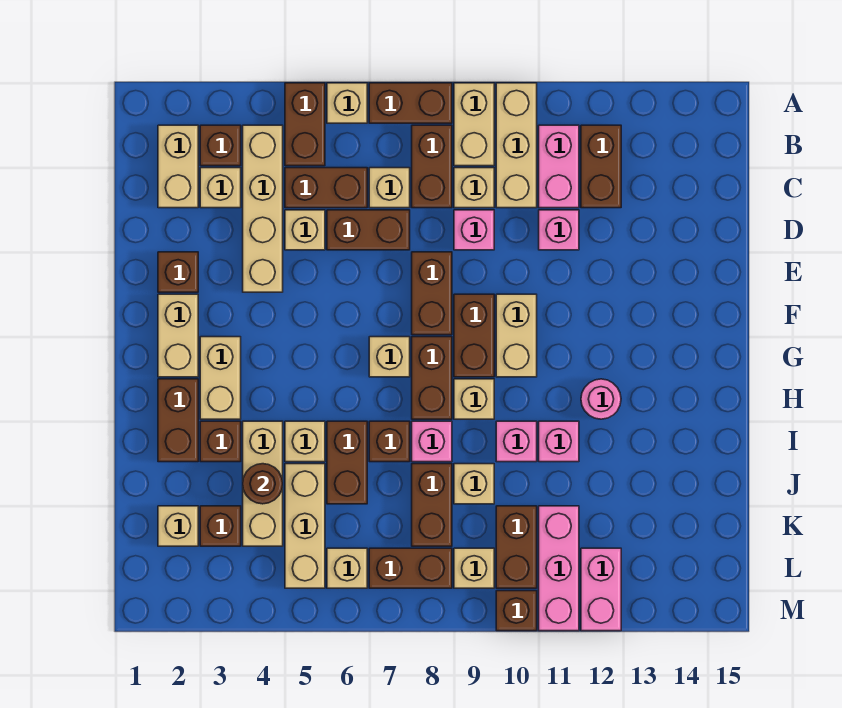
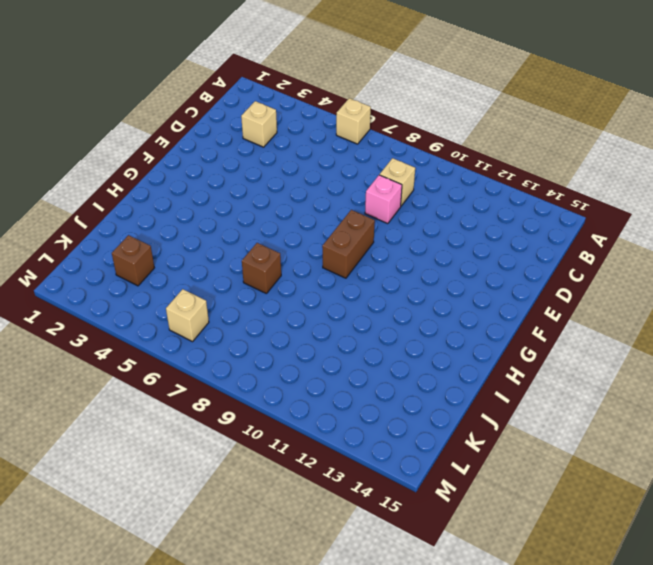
none -> brown brick A5:B5 level 1
none -> brown brick A7:A8 level 1
none -> tan brick A9:B9 level 1
none -> tan brick A10:C10 level 1

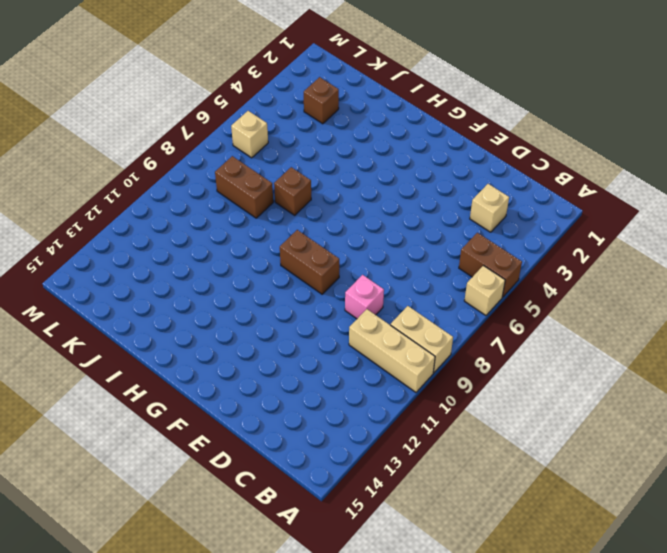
none -> brown brick A7:A8 level 1
none -> tan brick B2:C2 level 1
none -> brown brick B3 level 1
none -> tan brick B4:E4 level 1

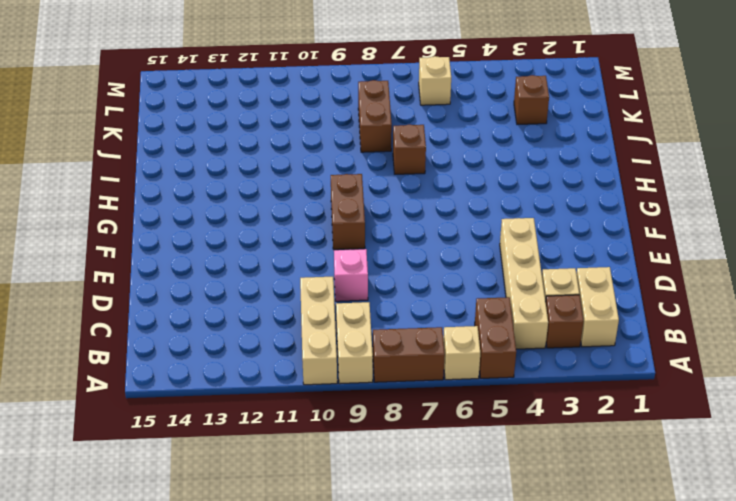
none -> brown brick B8:C8 level 1
none -> pink brick B11:C11 level 1
none -> brown brick B12:C12 level 1
none -> brown brick C5:C6 level 1

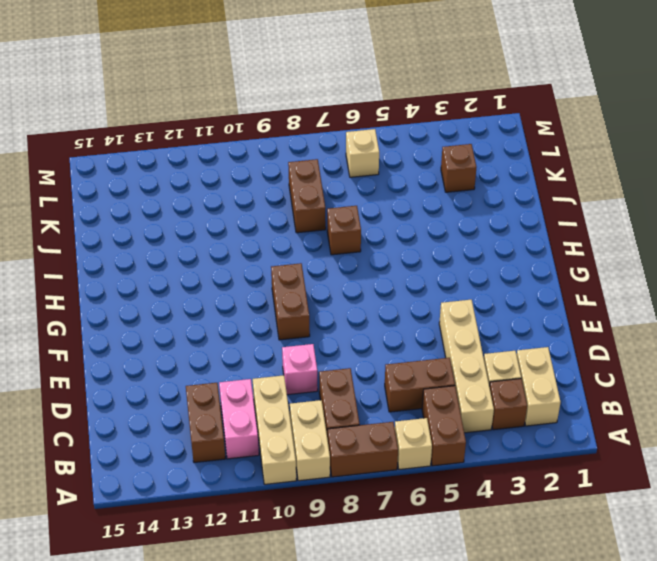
none -> tan brick C7 level 1
none -> tan brick C9 level 1
none -> tan brick D5 level 1
none -> brown brick D6:D7 level 1

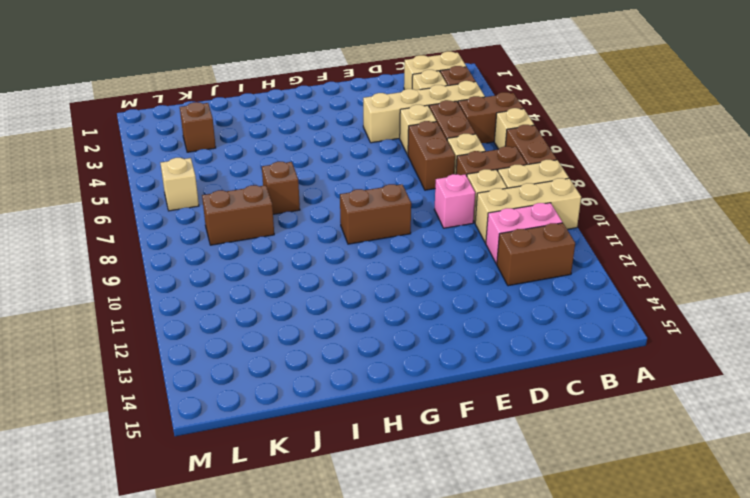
none -> pink brick D11 level 1
none -> brown brick E2 level 1
none -> brown brick E8:F8 level 1
none -> tan brick F2:G2 level 1

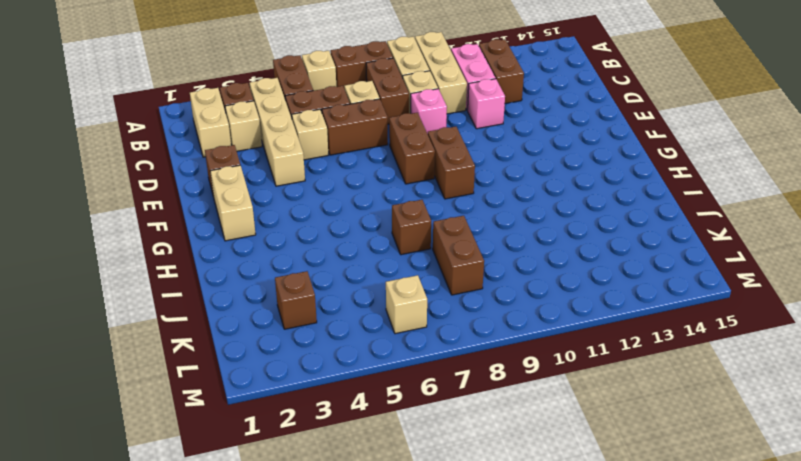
none -> tan brick F10:G10 level 1
none -> tan brick G3:H3 level 1
none -> tan brick G7 level 1
none -> brown brick G8:H8 level 1

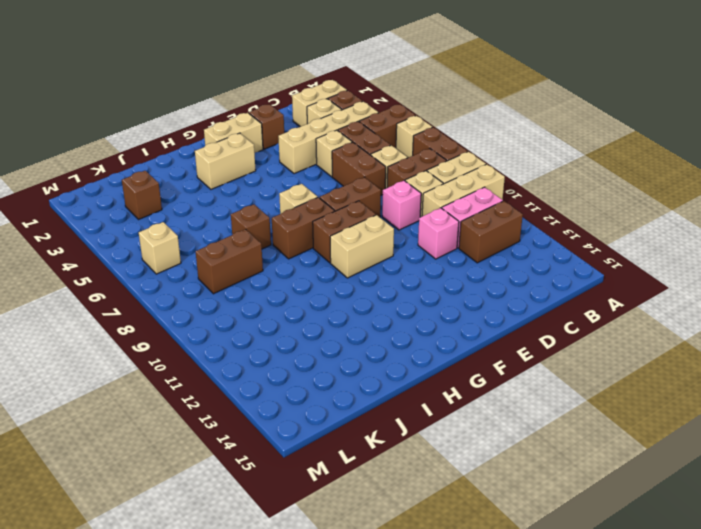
none -> brown brick H2:I2 level 1
none -> tan brick H9 level 1
none -> pink round brick H12 level 1
none -> brown brick I3 level 1

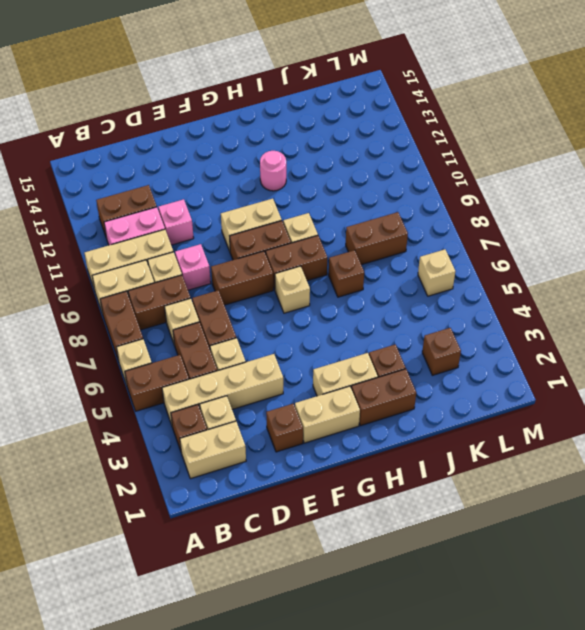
none -> tan brick I4:K4 level 1
none -> tan brick I5 level 1
none -> brown brick I6:J6 level 1
none -> pink brick I8 level 1

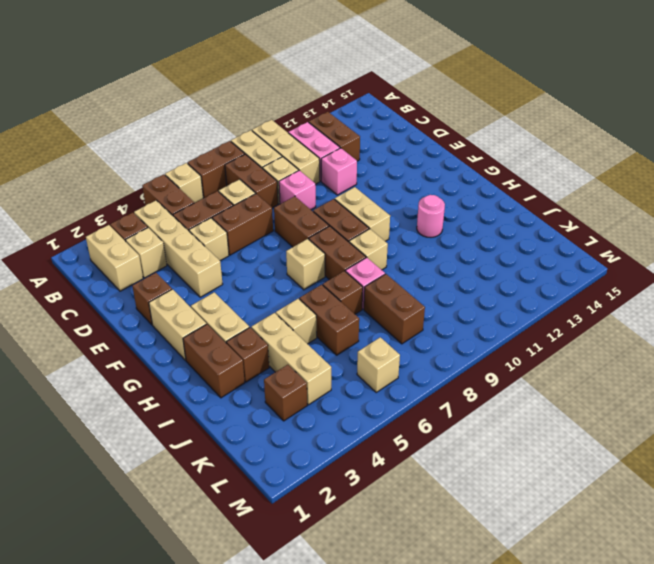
none -> pink brick I10 level 1
none -> pink brick I11 level 1
none -> tan brick J5:L5 level 1
none -> tan brick J9 level 1

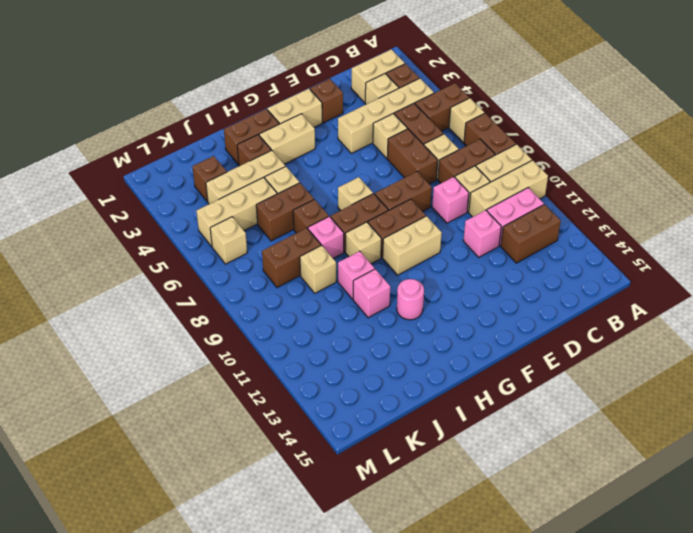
none -> tan brick K2 level 1
none -> brown brick K10:L10 level 1
none -> pink brick K11:M11 level 1
none -> brown brick L7:L8 level 1

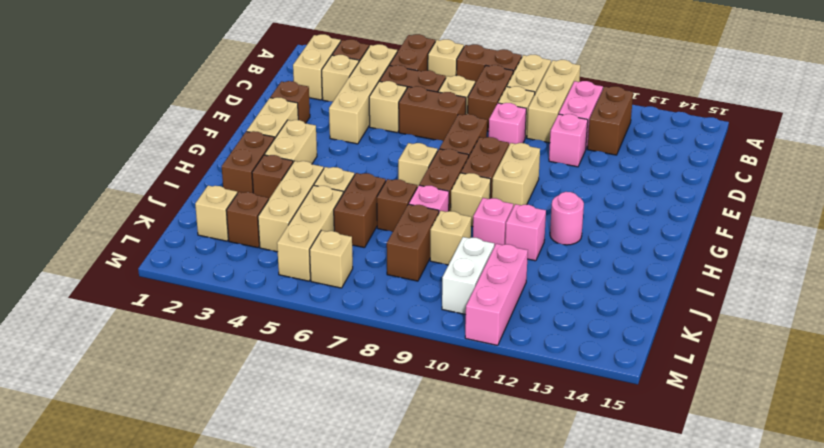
white brick K10:L10 level 1 -> brown brick K10:L10 level 1
none -> brown brick L7:L8 level 1
none -> tan brick L9 level 1
none -> pink brick L12:M12 level 1
none -> brown brick M10 level 1

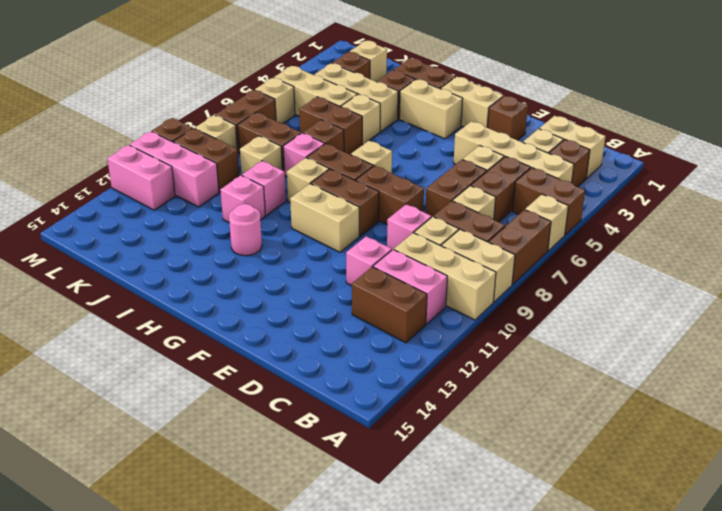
none -> brown round brick J4 level 2

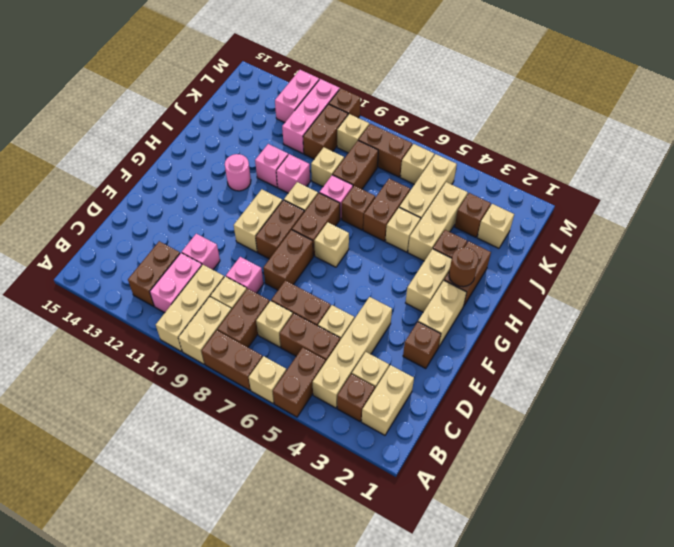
brown round brick H2 level 2 -> brown round brick J4 level 2

